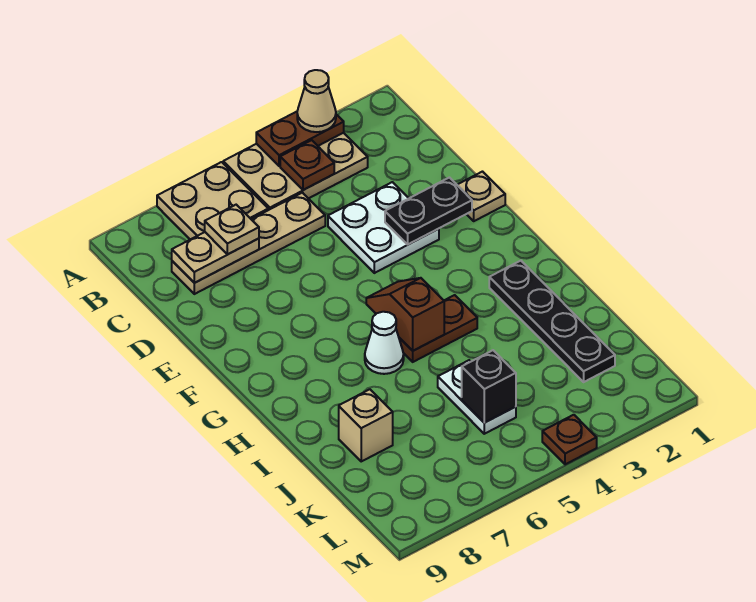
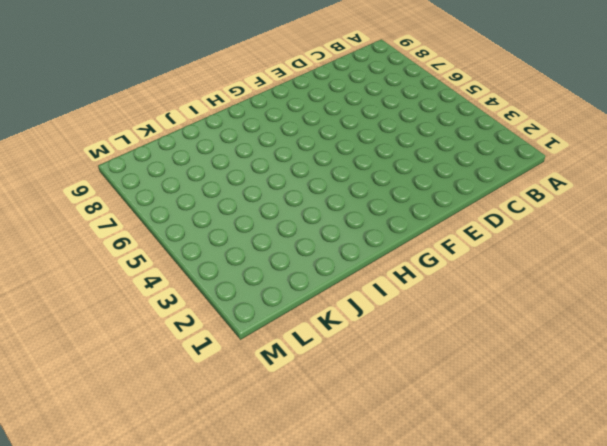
none -> tan plate A3:B5 level 1
none -> tan plate A6:B7 level 1
none -> tan plate C5:C8 level 1

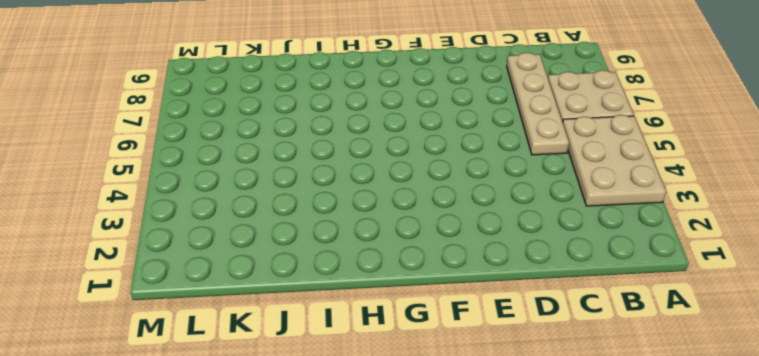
none -> white plate D3:E4 level 1
none -> tan plate E1 level 1
none -> black plate H2:K2 level 1

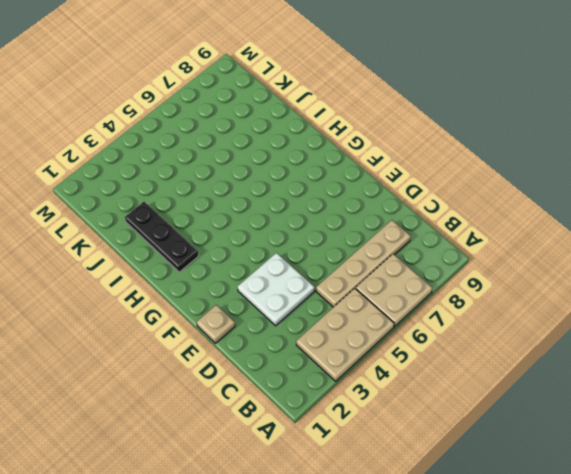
black plate H2:J2 level 1 -> black plate H2:K2 level 1
none -> brown plate H4:H5 level 1
none -> white cone H6 level 1
none -> white plate J5:K5 level 1

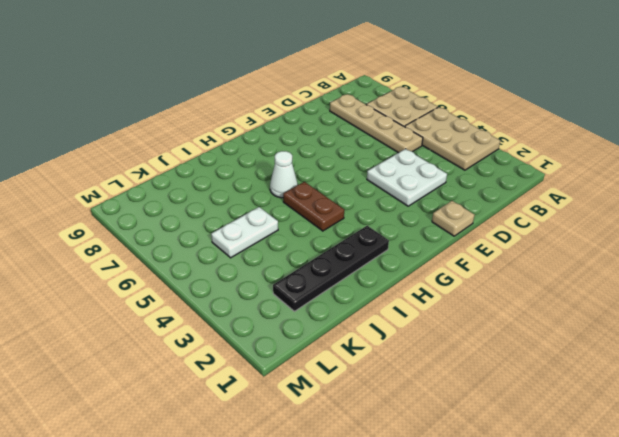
none -> tan brick J8 level 1
none -> brown plate M4 level 1
none -> brown plate A3:A4 level 2

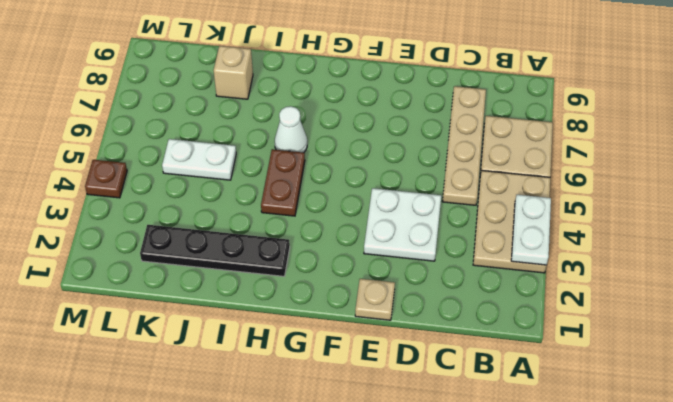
white plate A3:A4 level 2 -> brown plate A3:A4 level 2
none -> brown plate B4 level 2
none -> tan plate C7:C8 level 2
none -> black plate E2:E3 level 2

